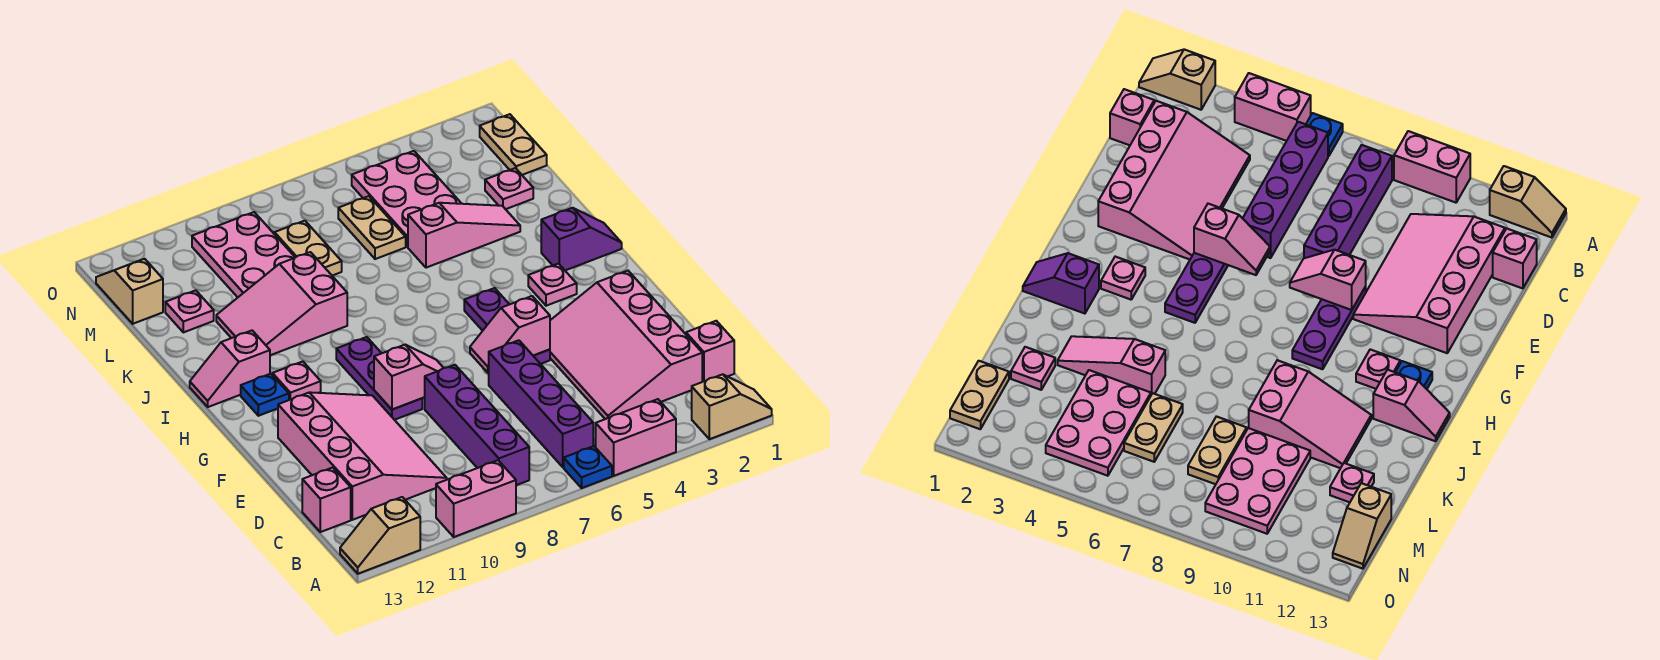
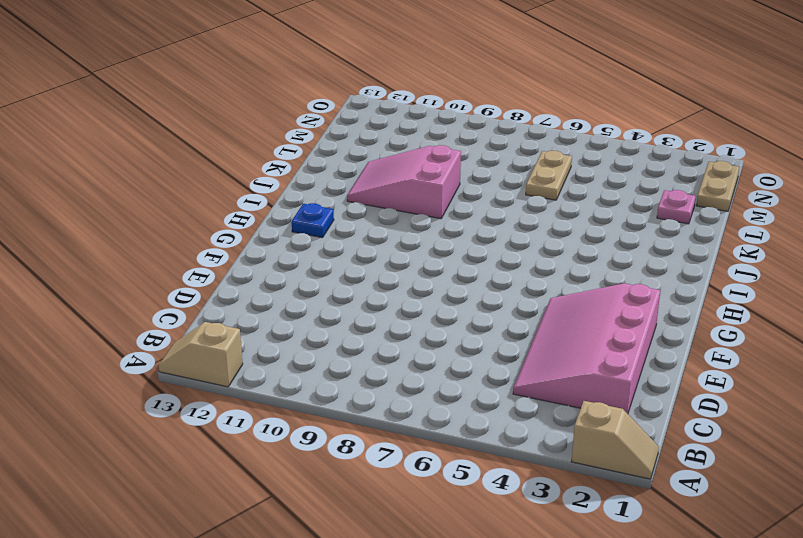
none -> pink brick A4:A5 level 1
none -> blue plate A6 level 1
none -> pink brick A9:A10 level 1
none -> purple brick B6:E6 level 1

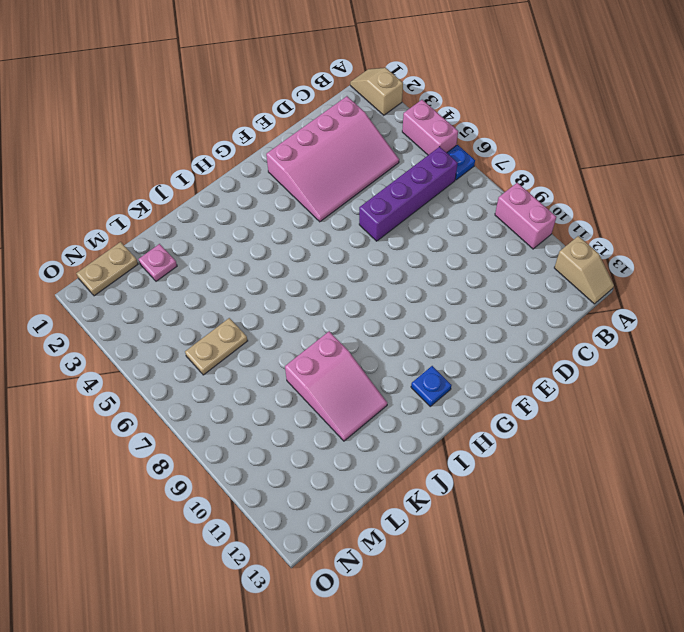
none -> purple brick B8:E8 level 1
none -> pink brick C1 level 1
none -> pink slope C10:F12 level 1 top 12
none -> pink brick C13 level 1

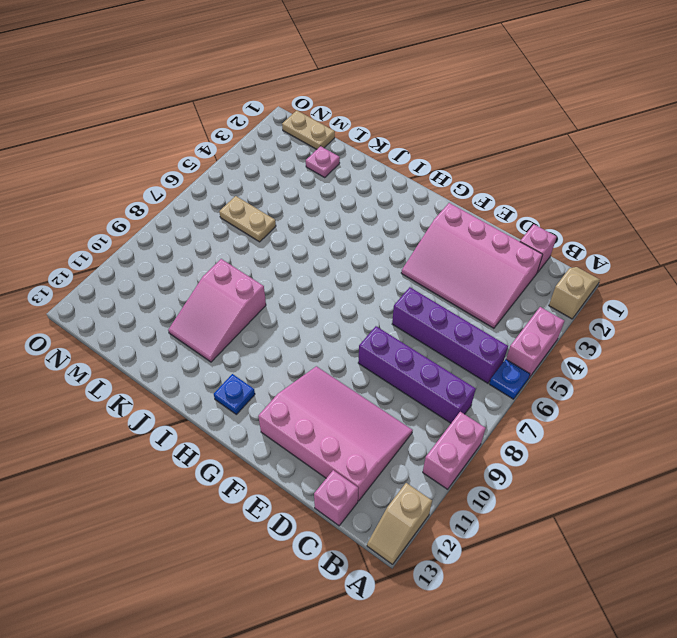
none -> purple plate F5:H5 level 1
none -> purple plate F9:H9 level 1
none -> pink plate H3 level 1
none -> pink plate H11 level 1

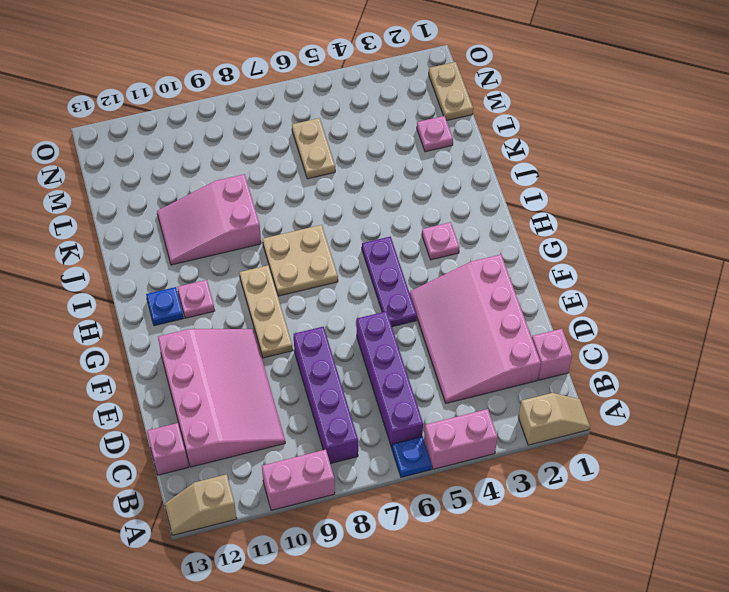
tan plate F9:H9 level 1 -> purple plate F9:H9 level 1
tan plate H7:I8 level 1 -> none
none -> purple slope I1:I2 level 1 top 2
none -> pink slope I12:I13 level 1 top 12
none -> pink slope K3:K5 level 1 top 5
none -> pink plate L4:N5 level 1

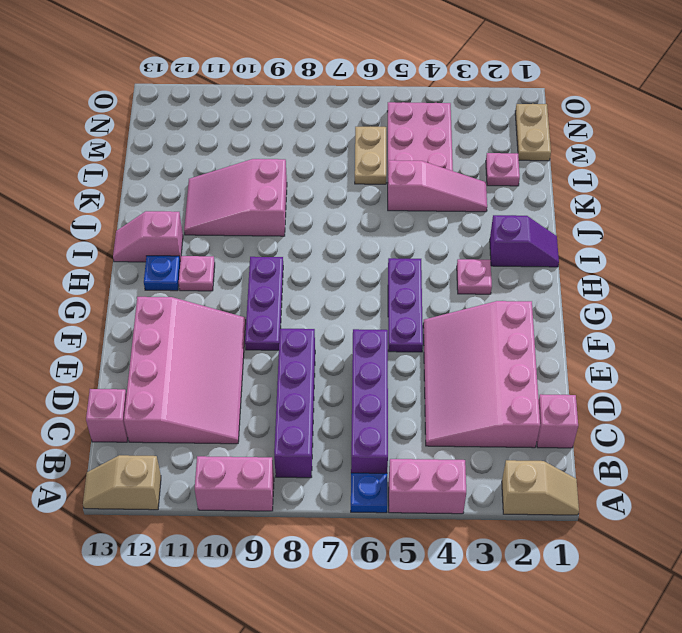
none -> tan plate L8:M8 level 1
none -> pink plate L9:N10 level 1
none -> pink plate L12 level 1
none -> tan slope M13:N13 level 1 top M

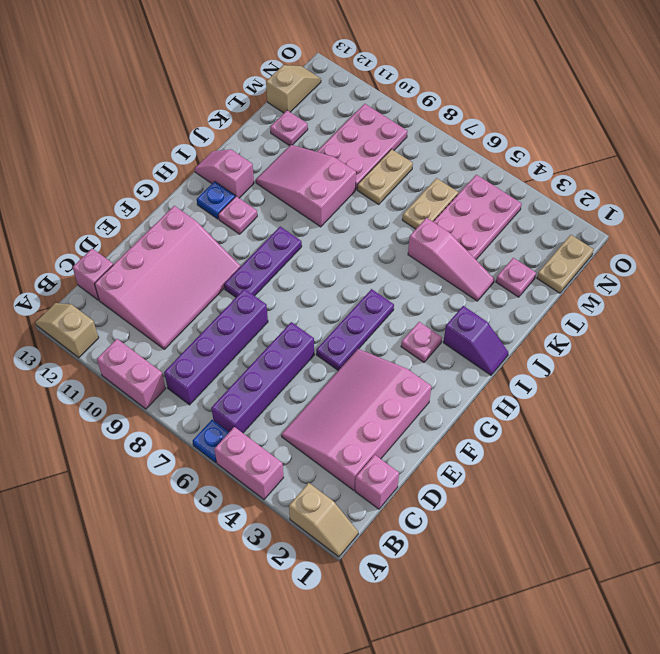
none -> pink slope F5:F6 level 2 top 5
none -> pink slope F8:F9 level 2 top 9

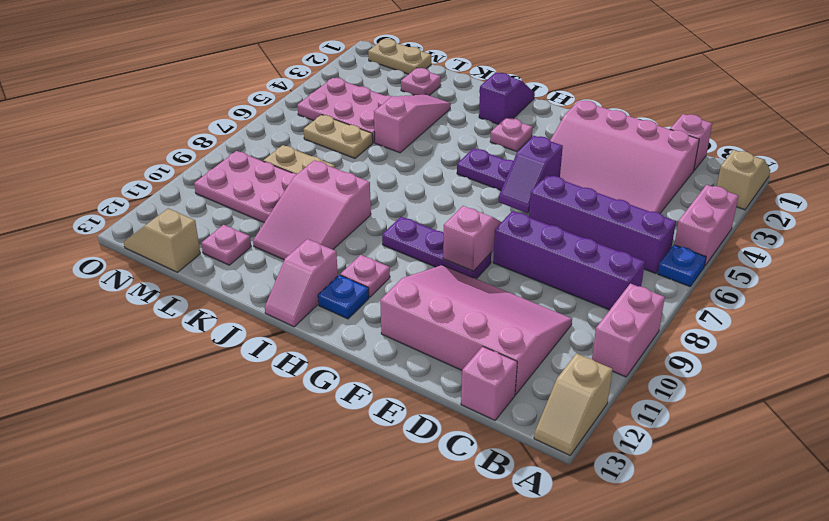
purple slope F5:F6 level 2 top 5 -> pink slope F5:F6 level 2 top 5

